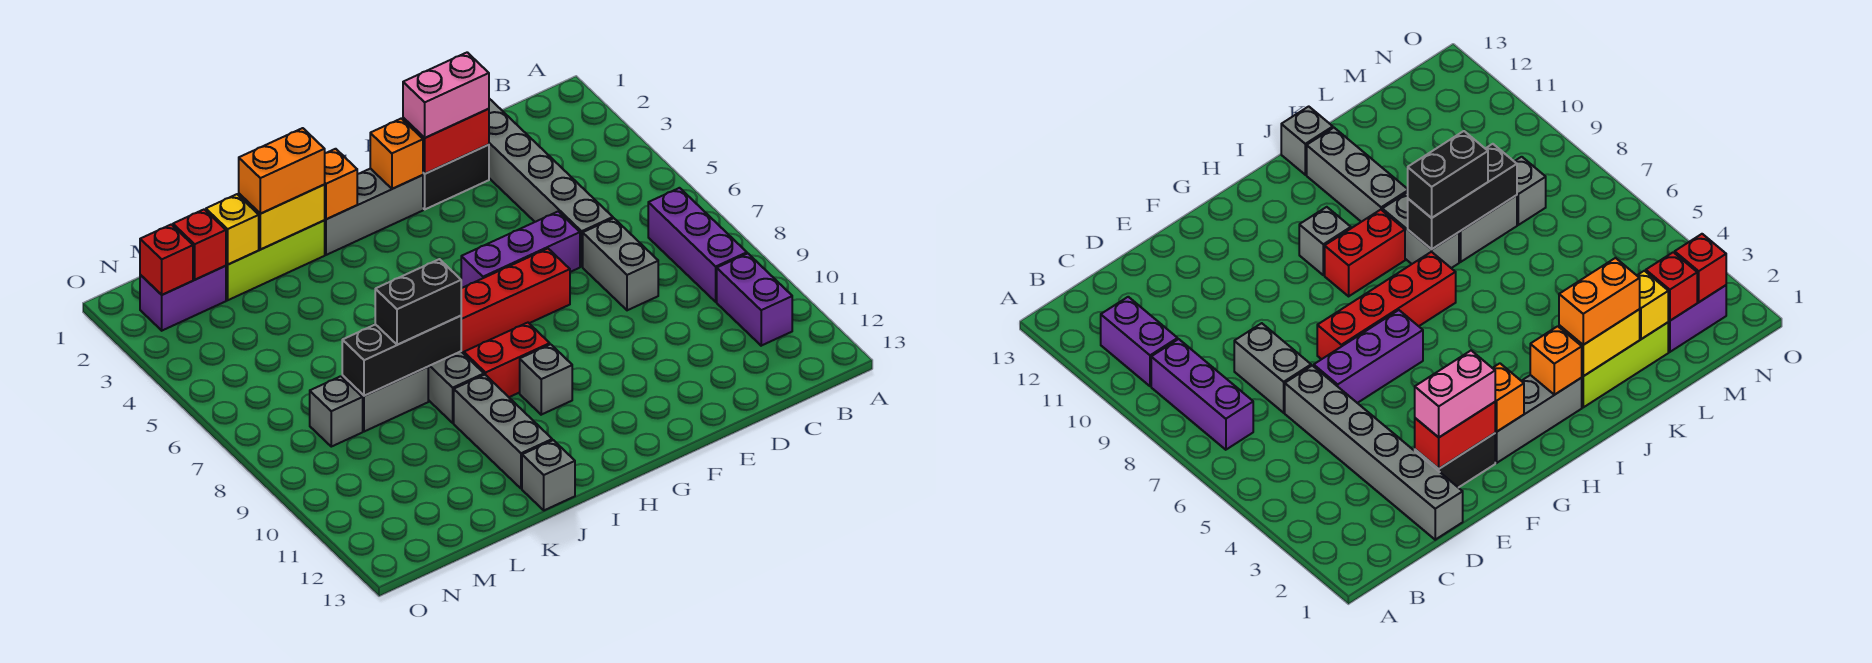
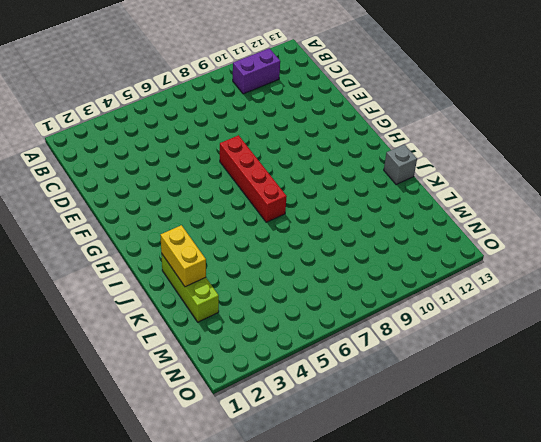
none -> purple brick B7:B9 level 1
none -> grey brick D1:D6 level 1
none -> grey brick D7:D8 level 1

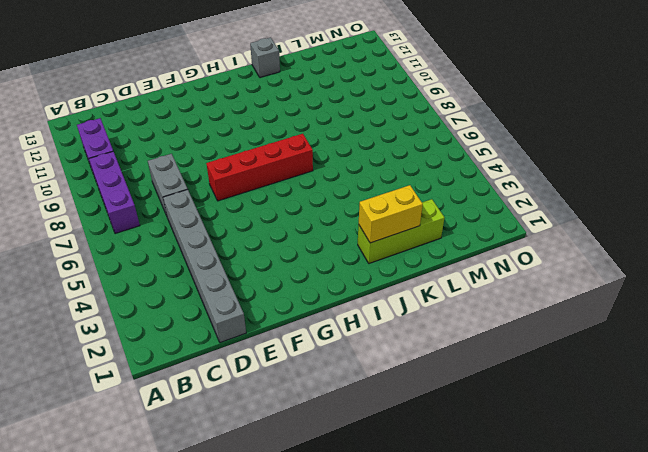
none -> black brick E2:F2 level 1
none -> purple brick E6:G6 level 1
none -> grey brick G2:I2 level 1

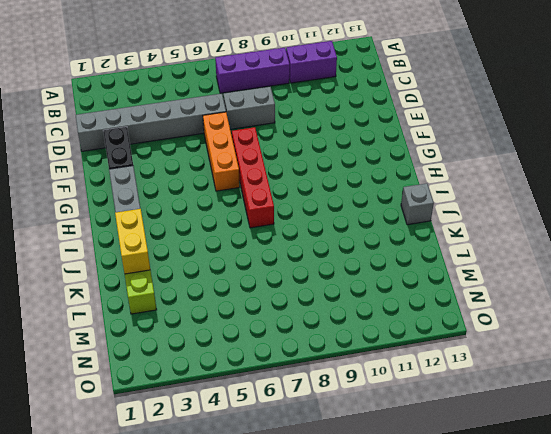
orange brick E6:G6 level 1 -> purple brick E6:G6 level 1
none -> red brick H9:I9 level 1
none -> grey brick H10 level 1
none -> grey brick J8:J9 level 1

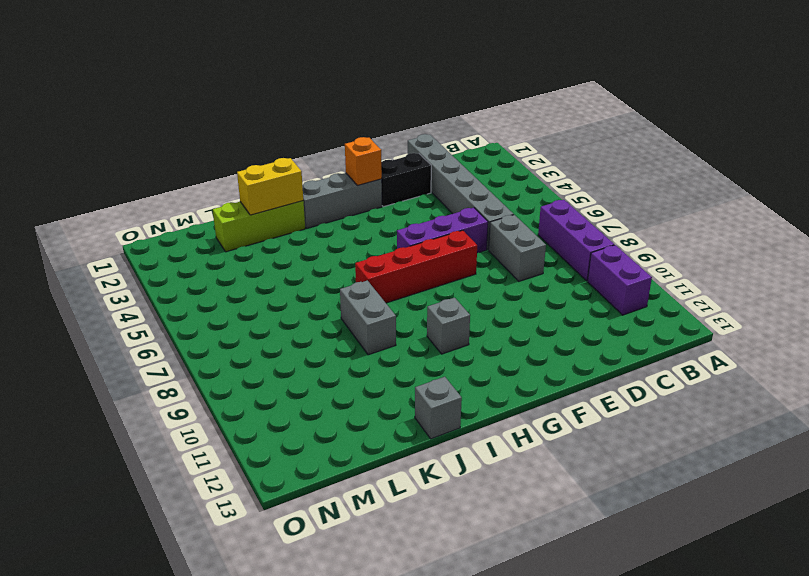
none -> red brick H9:I9 level 1
none -> grey brick J10:J12 level 1
none -> grey brick K8:L8 level 1

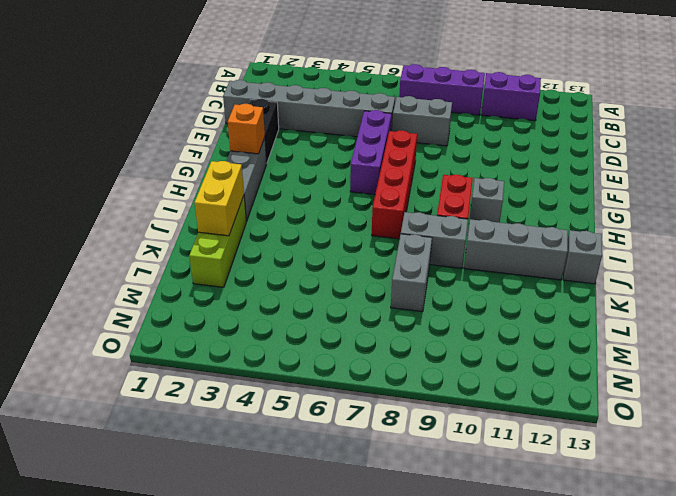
none -> purple brick M2:N2 level 1
none -> grey brick M8 level 1
none -> red brick E2:F2 level 2

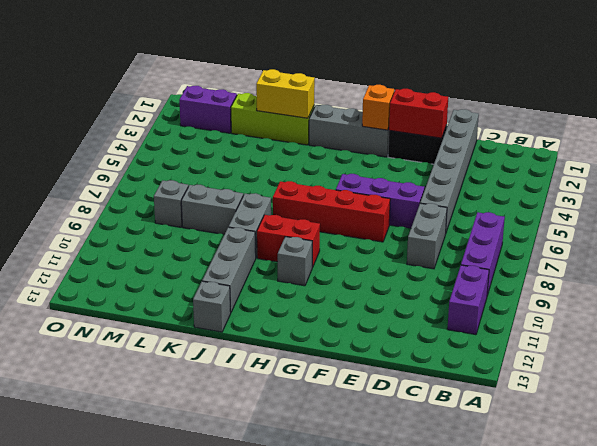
none -> orange brick I2 level 2
none -> black brick J8:L8 level 2
none -> yellow brick L2 level 2

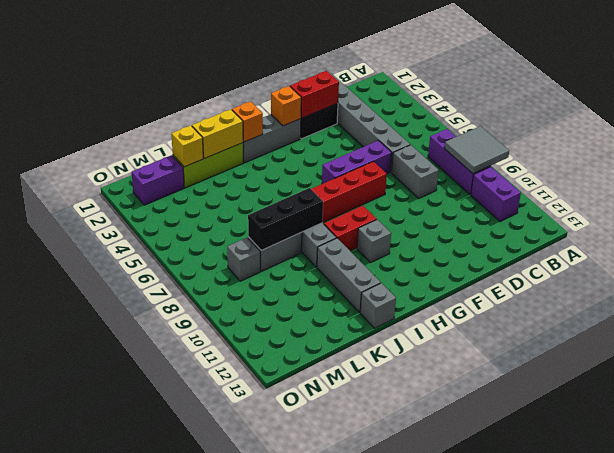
grey tile A8:B9 level 2 -> none
none -> red brick M2 level 2
none -> red brick N2 level 2
none -> pink brick E2:F2 level 3

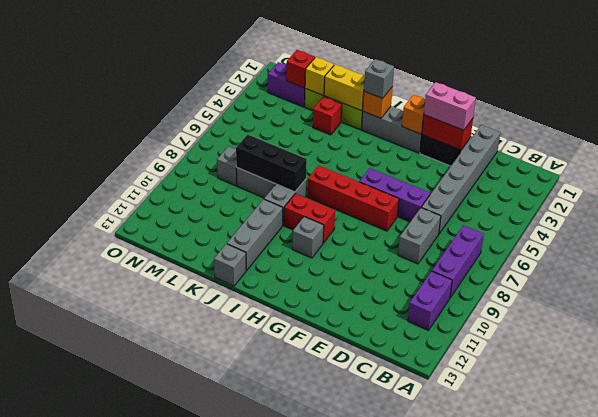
grey brick I2 level 3 -> none
red brick K3 level 1 -> red brick N2 level 2
none -> orange brick J2:K2 level 3
none -> black brick J8:K8 level 3

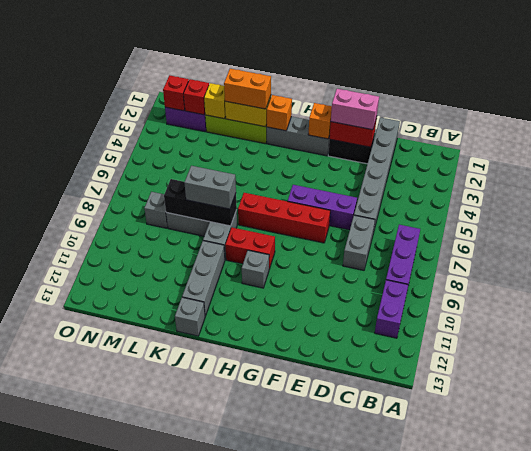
grey brick J8:K8 level 3 -> black brick J8:K8 level 3

